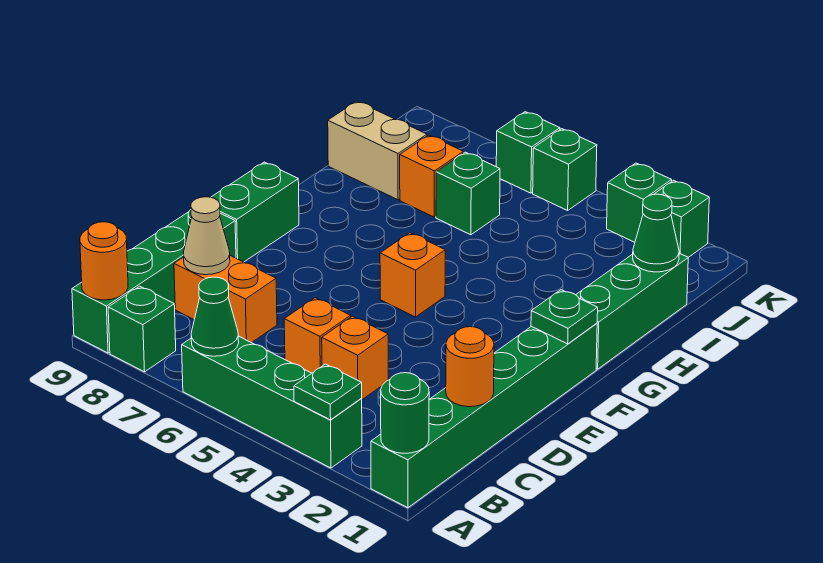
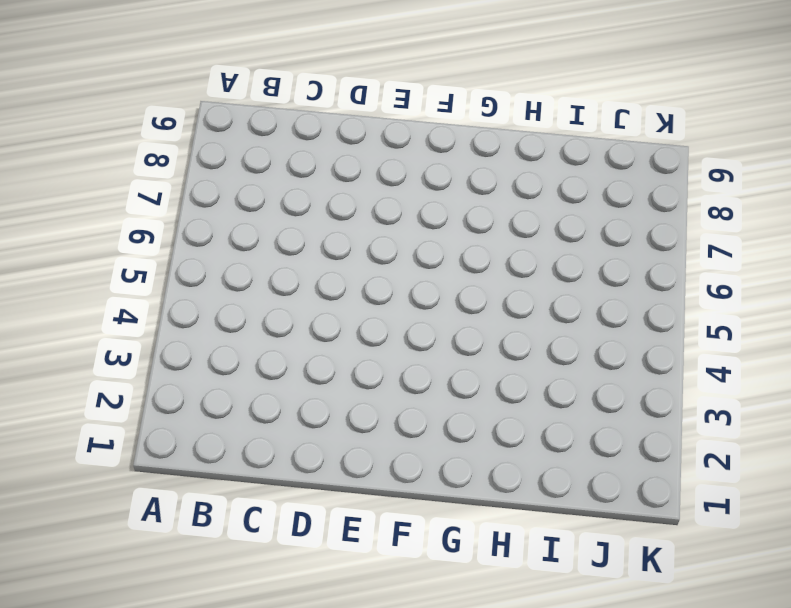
none -> green brick A1:F1 level 1
none -> green brick A3:A6 level 1
none -> green brick A8 level 1

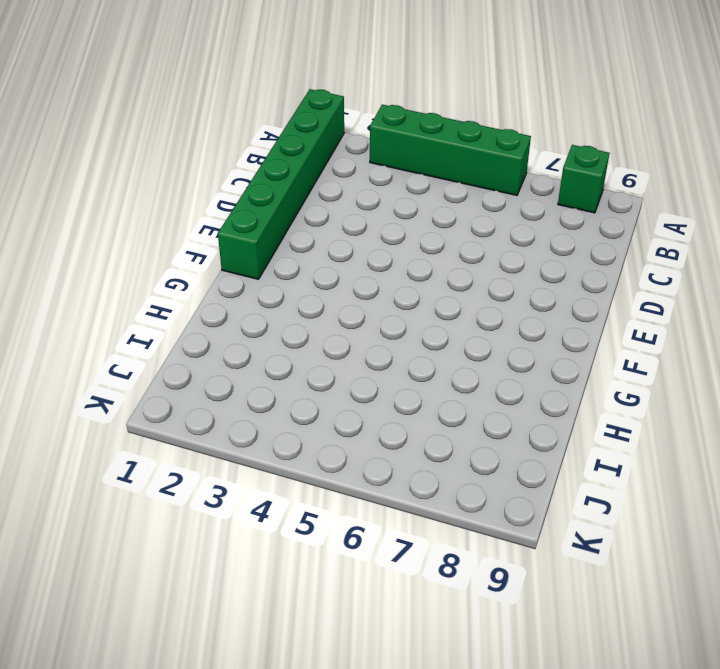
none -> green brick A9:D9 level 1
none -> orange brick C4 level 1
none -> orange brick C5 level 1

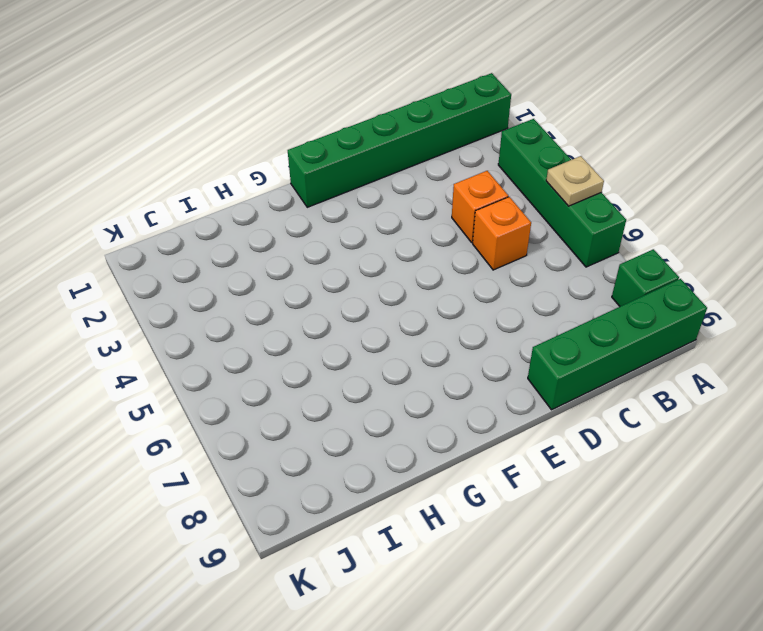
tan plate A5 level 2 -> none
none -> orange brick C7:C8 level 1
none -> green brick E9:F9 level 1
none -> orange brick F5 level 1

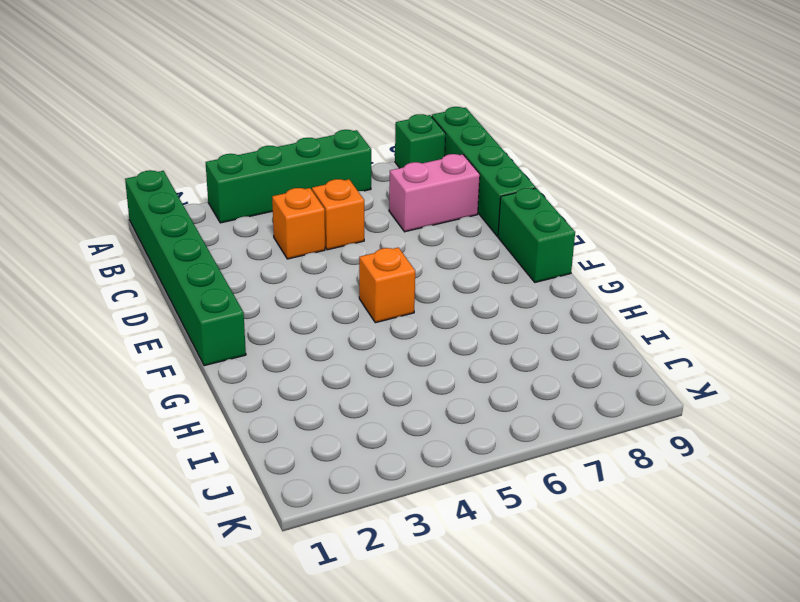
pink brick C7:C8 level 1 -> orange brick C7:C8 level 1
none -> green brick G1:I1 level 1
none -> green brick I6 level 1
none -> orange brick I7 level 1

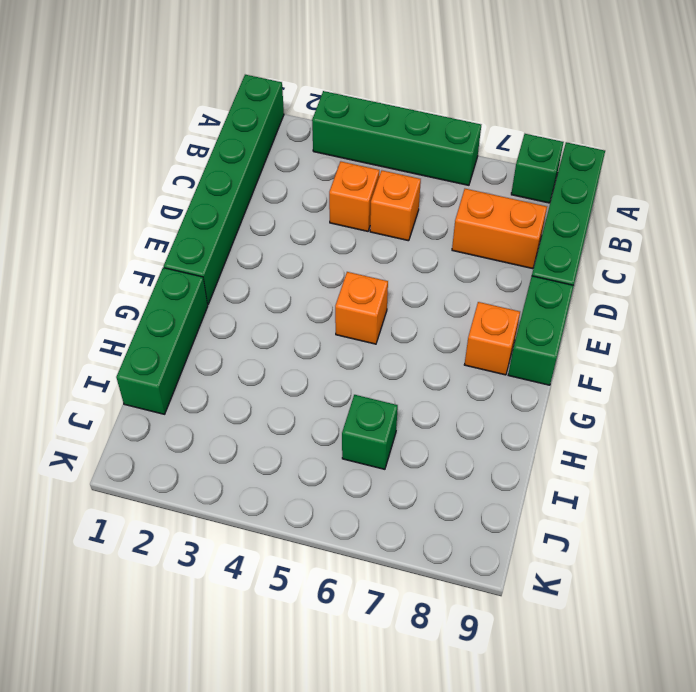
orange brick F8 level 1 -> orange brick I7 level 1
none -> tan brick I8:I9 level 1
none -> green brick K2 level 1
none -> green brick K3 level 1

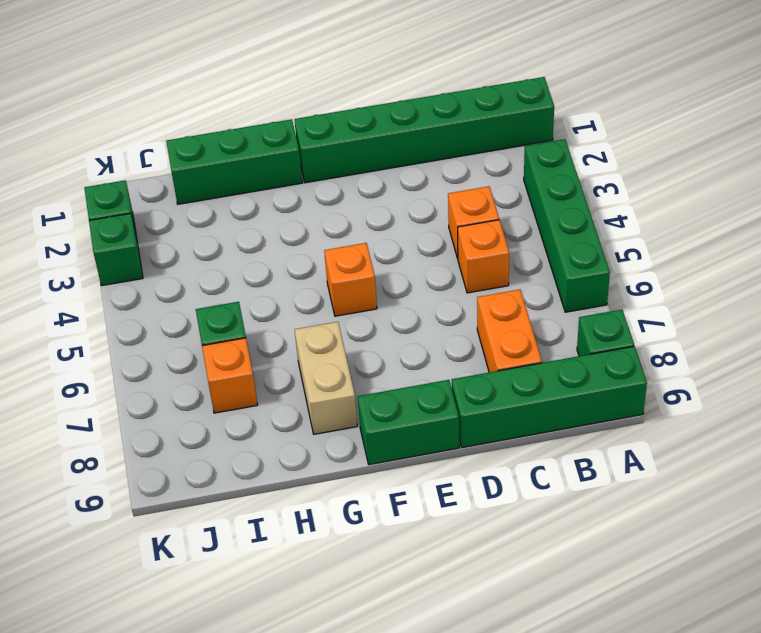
tan brick G7:G8 level 1 -> tan brick I8:I9 level 1
none -> green brick K5 level 1
none -> green brick K6 level 1
none -> green round brick A1 level 2

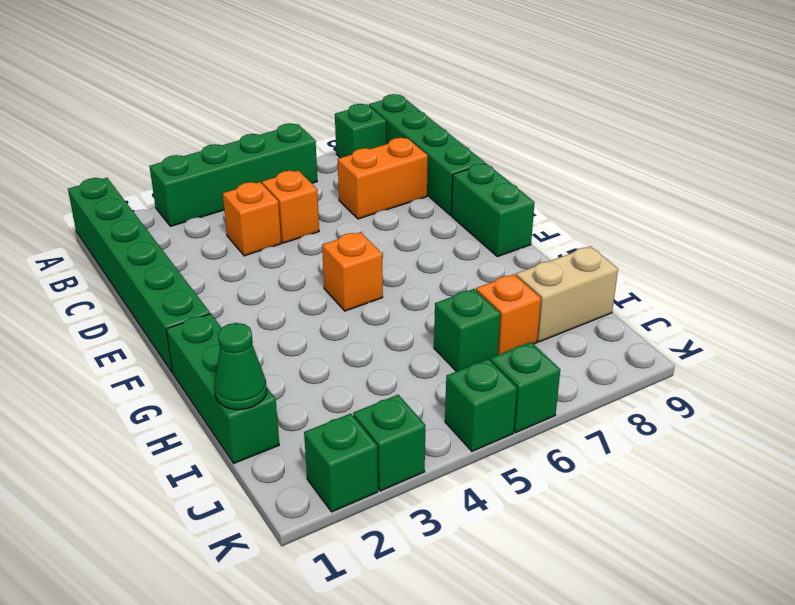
none -> green round brick A1 level 2
none -> green plate A3 level 2
none -> green cone A6 level 2

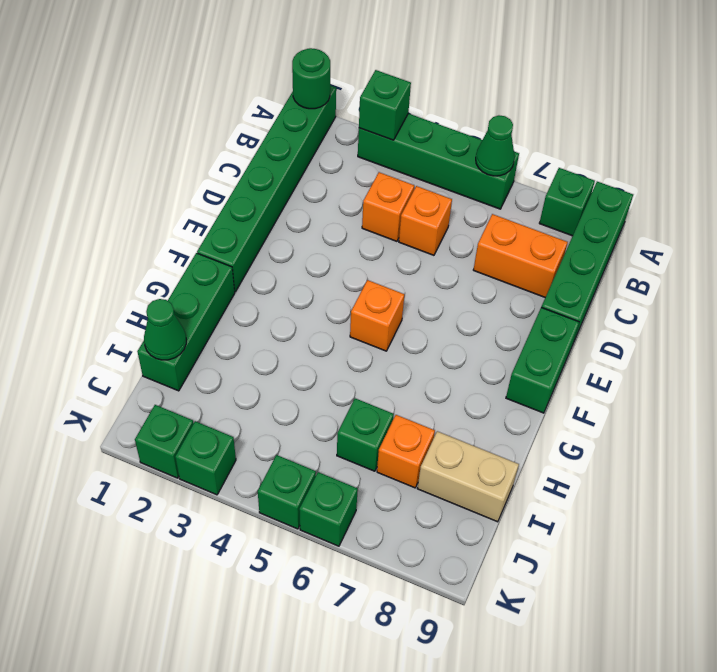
green brick A3 level 2 -> green plate A3 level 2
none -> orange round brick A9 level 2
none -> orange round brick C1 level 2
none -> tan cone C8 level 2

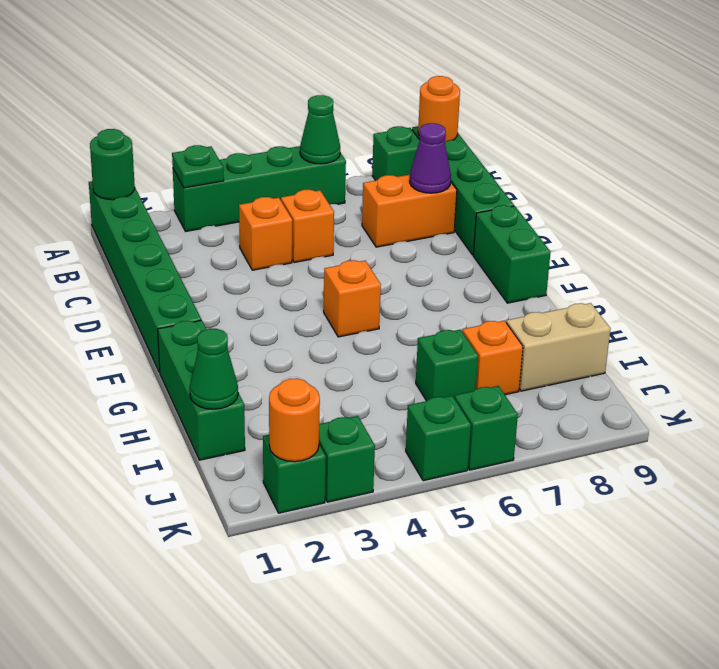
purple cone C8 level 2 -> tan cone C8 level 2
orange round brick K2 level 2 -> orange round brick C1 level 2
none -> green plate F1 level 2

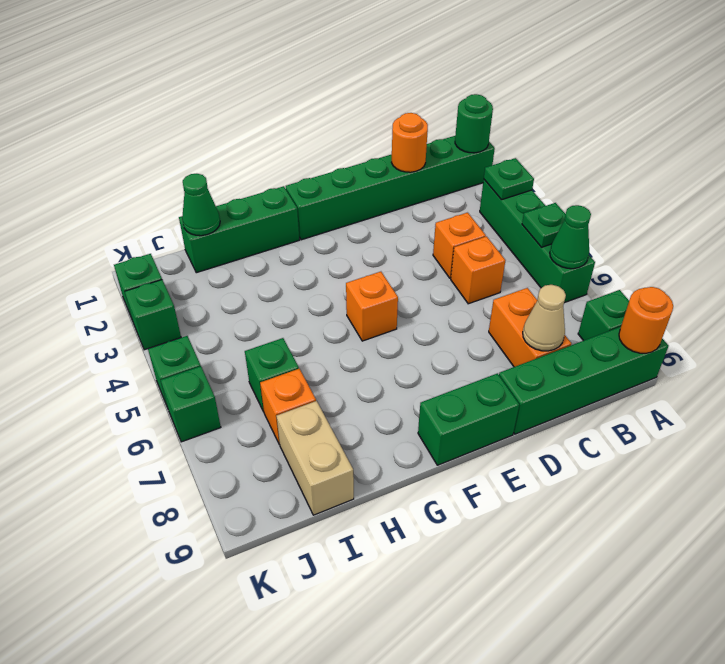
green plate A5 level 2 -> green plate F1 level 2

